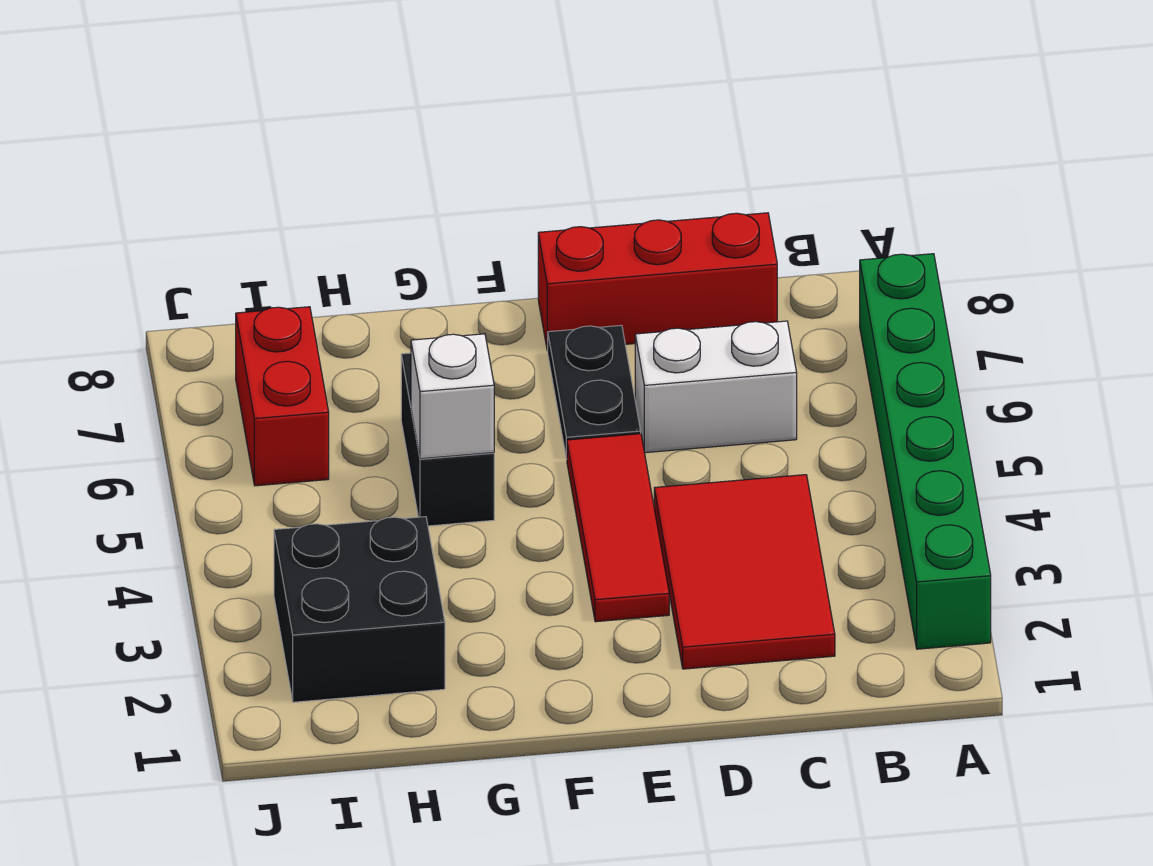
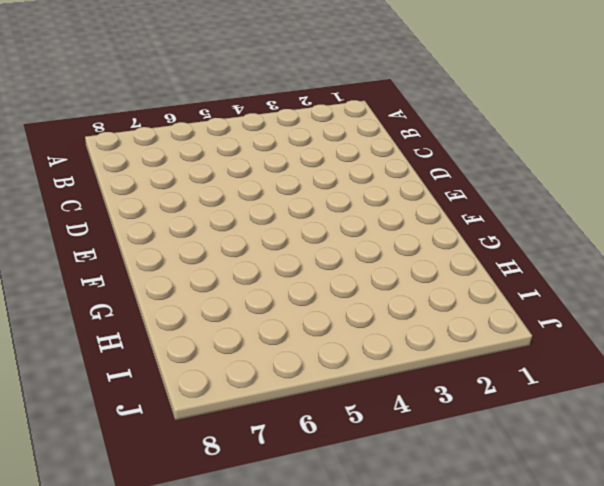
none -> green brick A2:A7 level 1
none -> red tile C2:D4 level 1

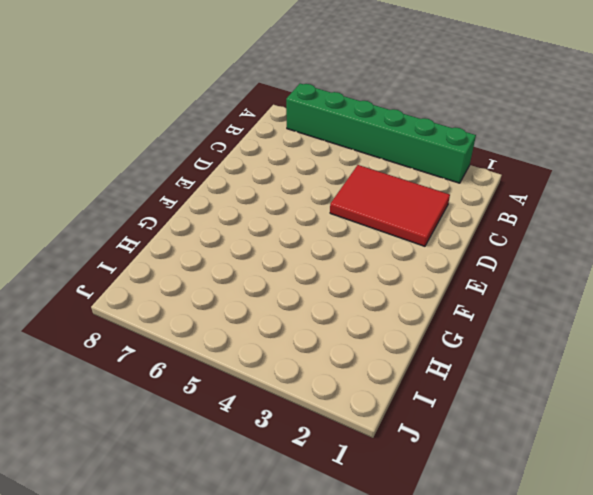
none -> white brick C6:D6 level 1
none -> red brick C8:E8 level 1

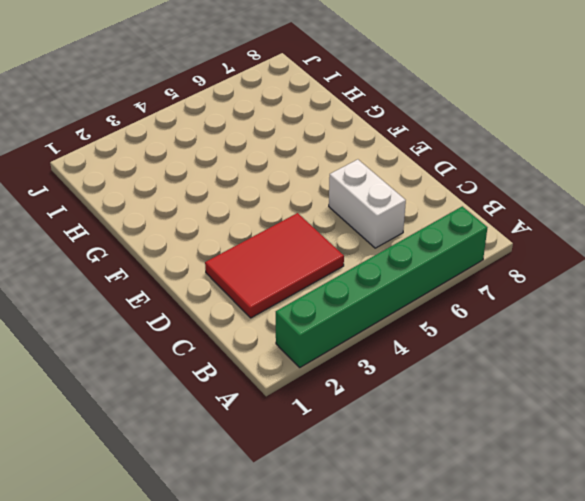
none -> red brick C8:E8 level 1
none -> red tile E3:E5 level 1

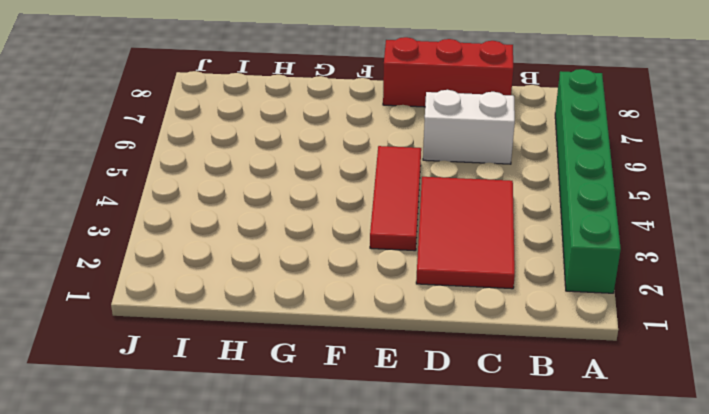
none -> black plate E6:E7 level 1
none -> black brick G5:G6 level 1

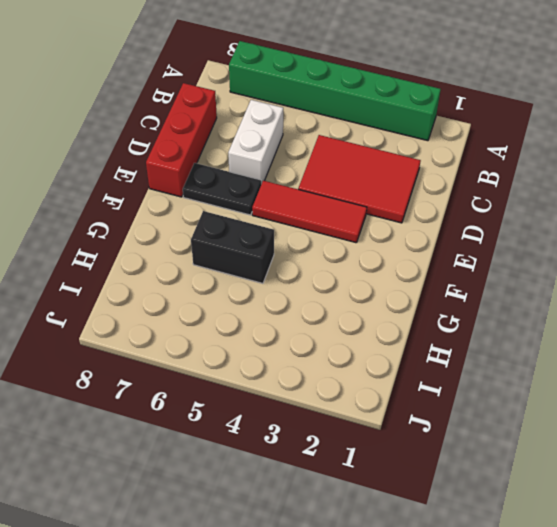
none -> black brick H2:I3 level 1
none -> red brick I6:I7 level 1

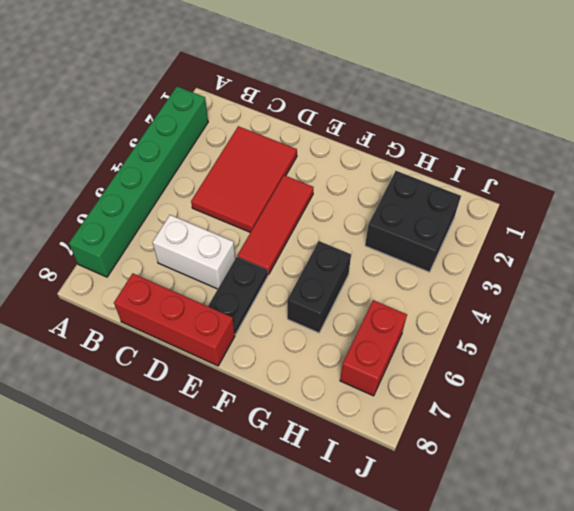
none -> white brick G5 level 2

